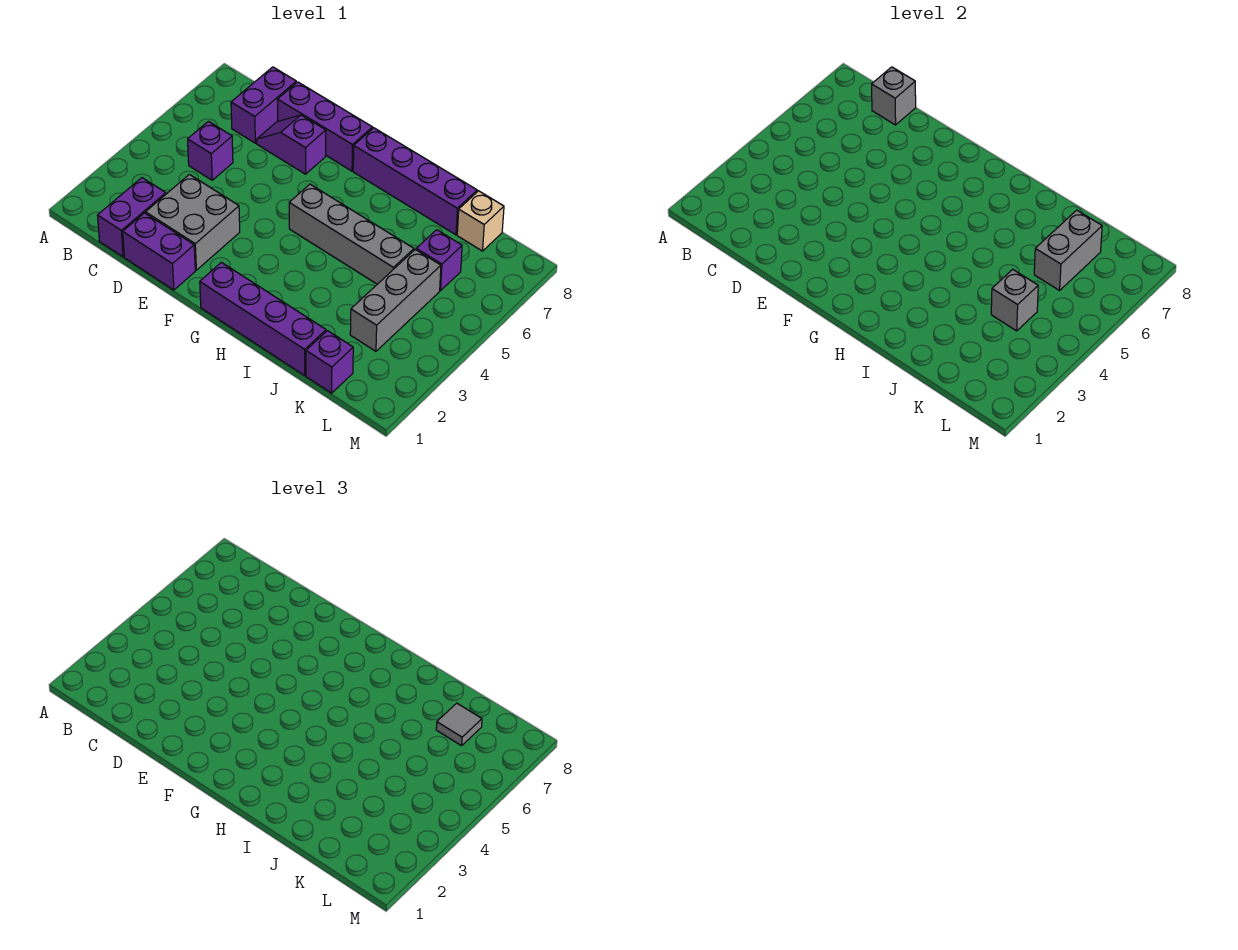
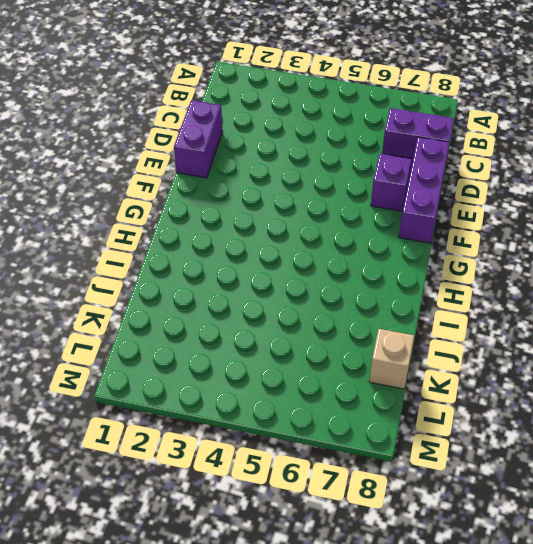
none -> purple brick C1:C2 level 1
none -> purple brick C5 level 1
none -> grey brick D2:E3 level 1

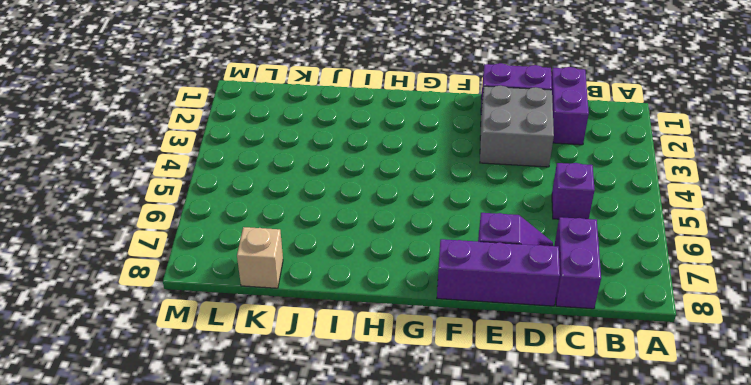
none -> purple brick G1:J1 level 1
none -> grey brick G5:J5 level 1
none -> purple brick G8:J8 level 1

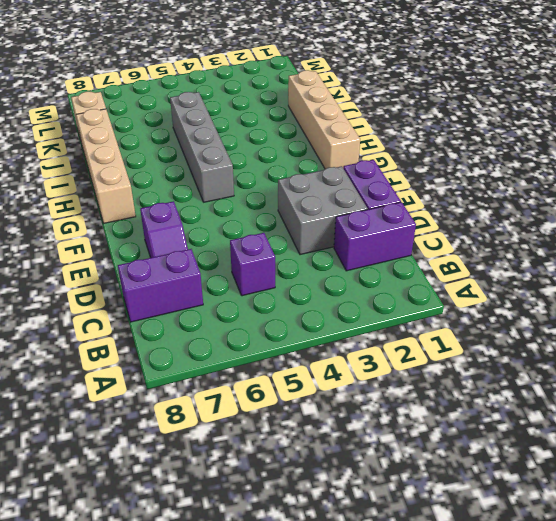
tan brick G1:J1 level 1 -> purple brick G1:J1 level 1
tan brick G8:J8 level 1 -> purple brick G8:J8 level 1
none -> purple brick D8:F8 level 1
none -> purple brick K1 level 1
none -> grey brick K3:K5 level 1

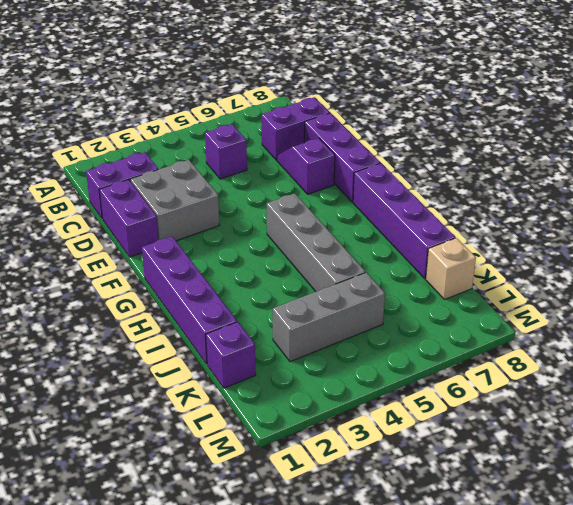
none -> purple brick K6 level 1
none -> grey brick C8 level 2
none -> grey brick K4 level 2

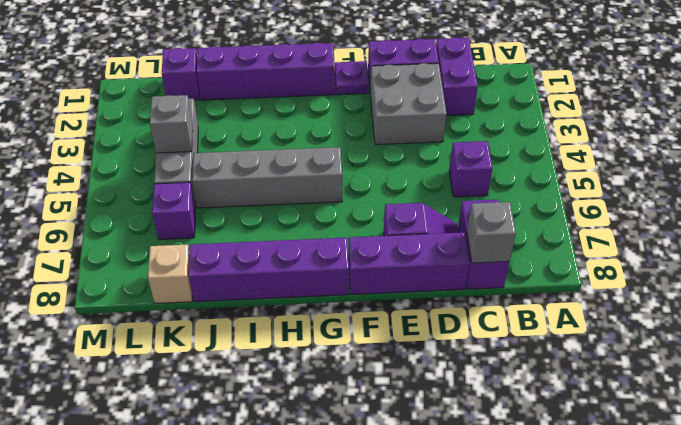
purple plate F1 level 1 -> none
none -> grey brick K6:K7 level 2
none -> grey tile K7 level 3

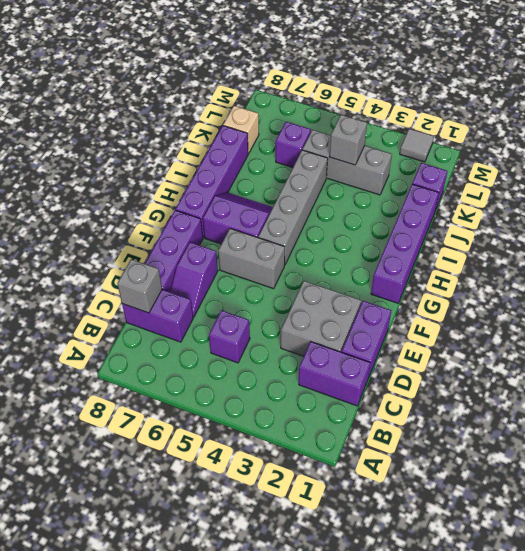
grey brick F5:F6 level 1 -> grey brick K6:K7 level 2
purple slope G6:H7 level 1 top G -> none
grey tile M2 level 1 -> grey tile K7 level 3

